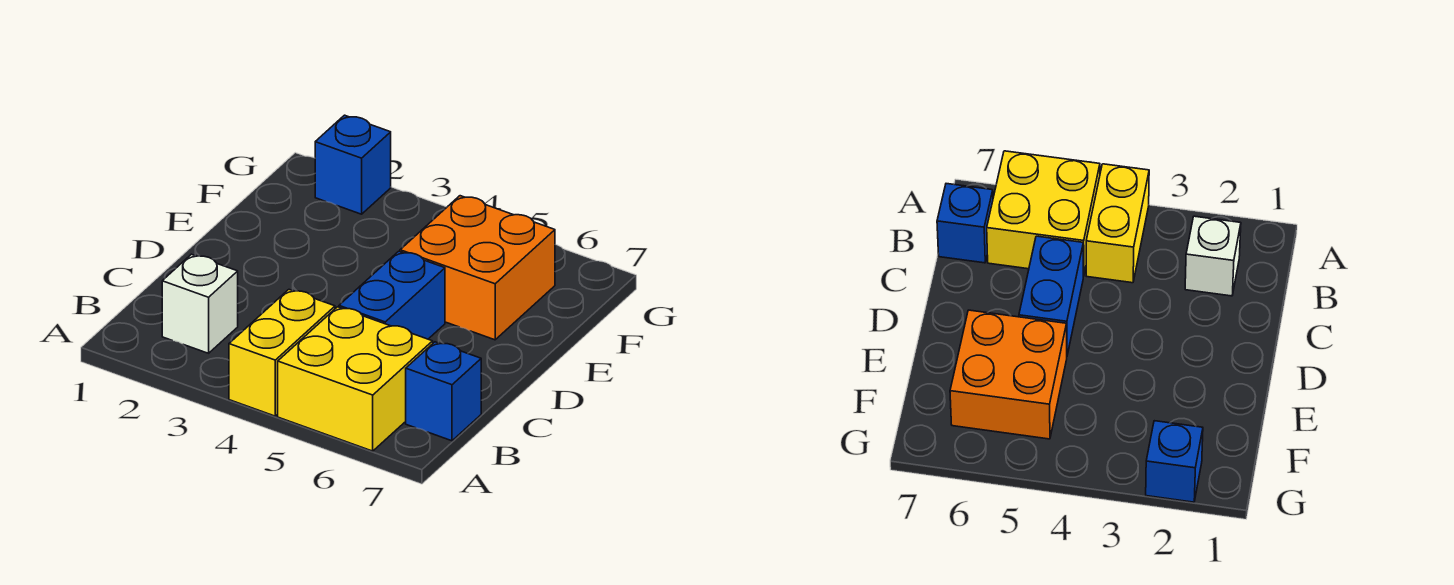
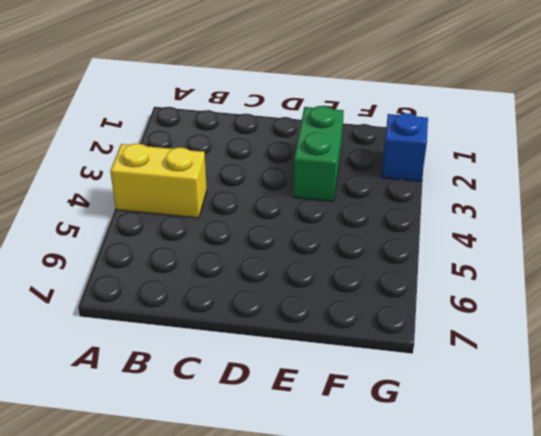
green brick E2:E3 level 1 -> none
none -> yellow brick A5:B6 level 1
none -> white brick B2 level 1

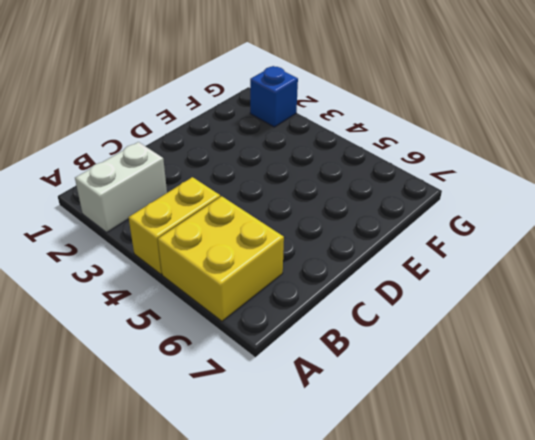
white brick A2:B2 level 1 -> white brick B2 level 1
none -> blue brick B7 level 1
none -> blue brick C5:D5 level 1

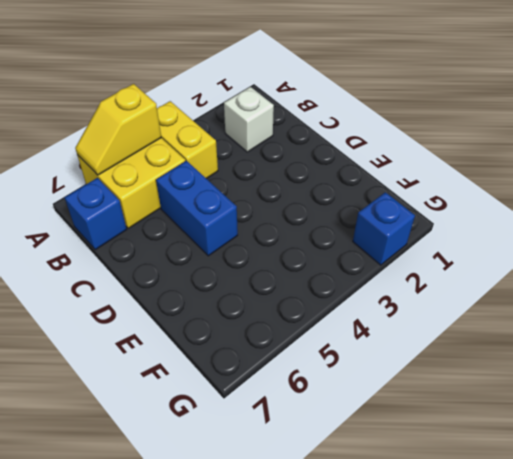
yellow slope A5:A6 level 2 top 5 -> none
none -> orange brick E5:F6 level 1

